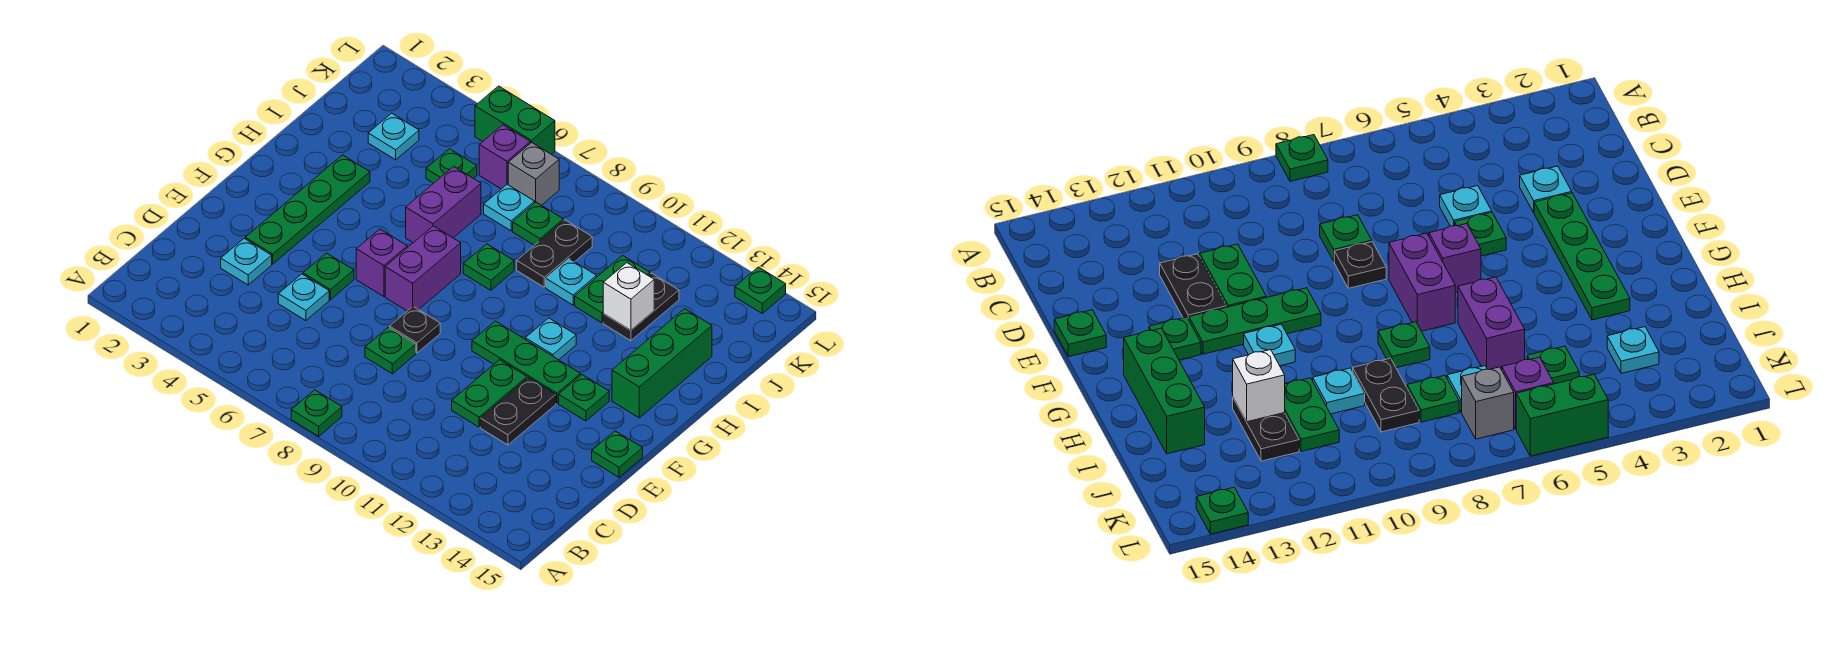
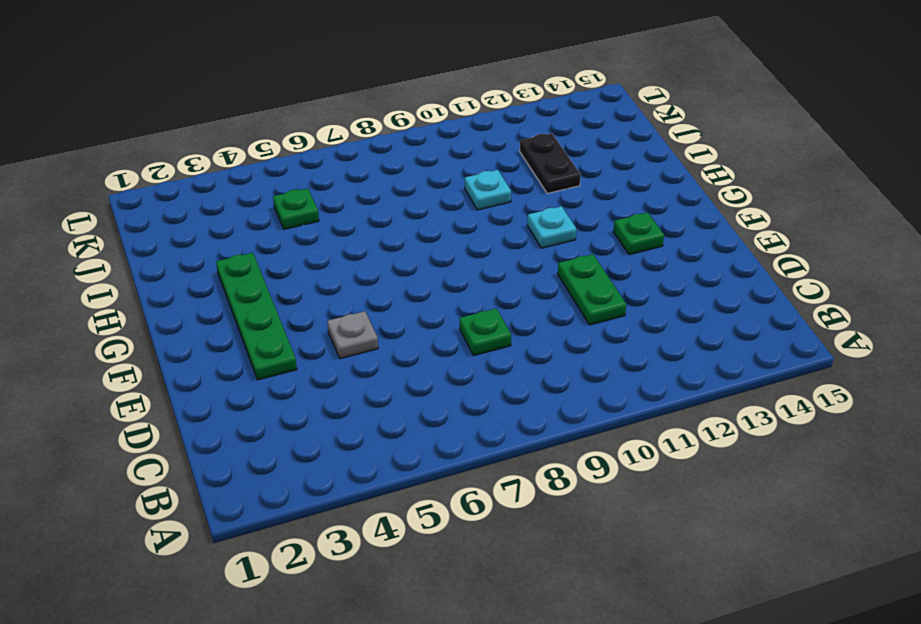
grey plate E5 level 1 -> green plate E5 level 1
none -> green plate A8 level 1
none -> cyan plate D3 level 1
none -> cyan plate D5 level 1
none -> black plate D12:E12 level 1

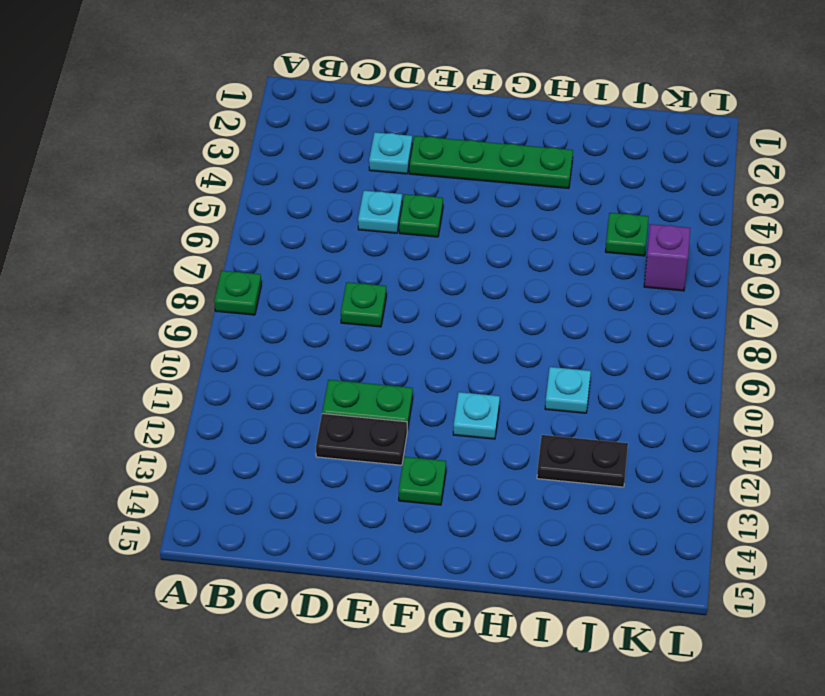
none -> black plate E8 level 1
none -> green plate E15 level 1
none -> purple brick F6 level 1
none -> purple brick F7:G7 level 1

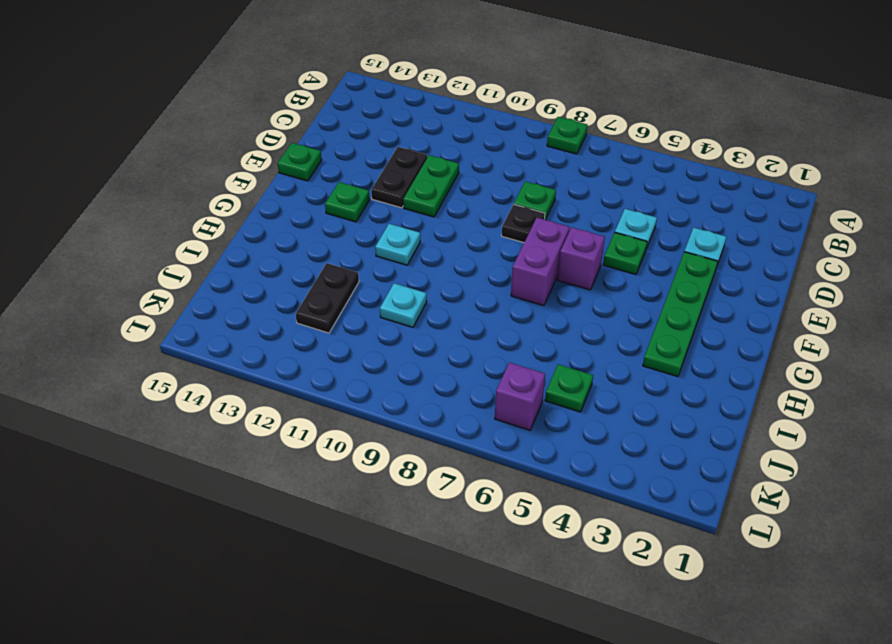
none -> green plate F10:F12 level 1
none -> green brick G14:I14 level 1
none -> purple brick H6:I6 level 1
none -> green plate H8 level 1

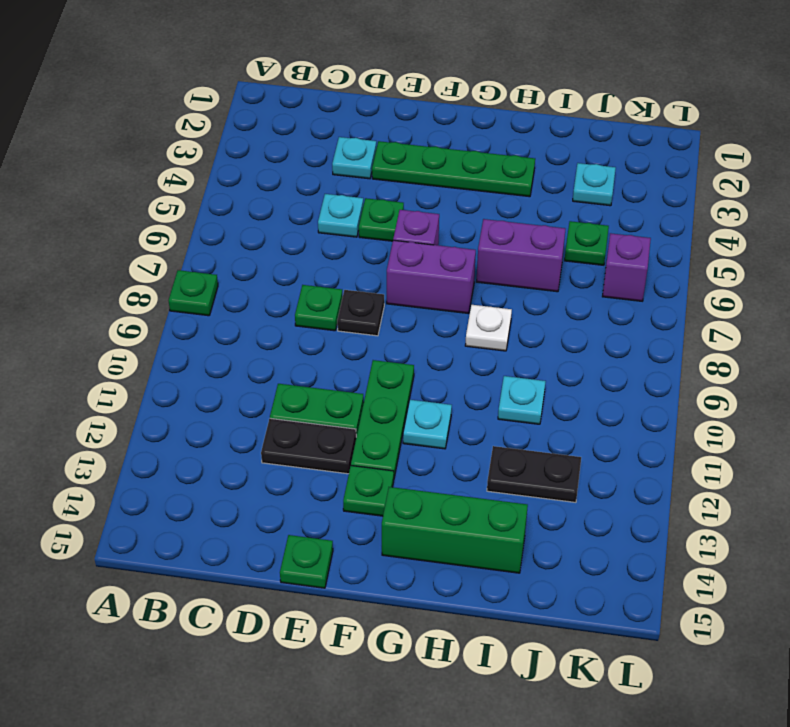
white plate H8 level 1 -> green plate H8 level 1
none -> black plate I9:J9 level 1
none -> green plate I11:J11 level 1
none -> cyan plate J7 level 1
none -> green plate J8 level 1

